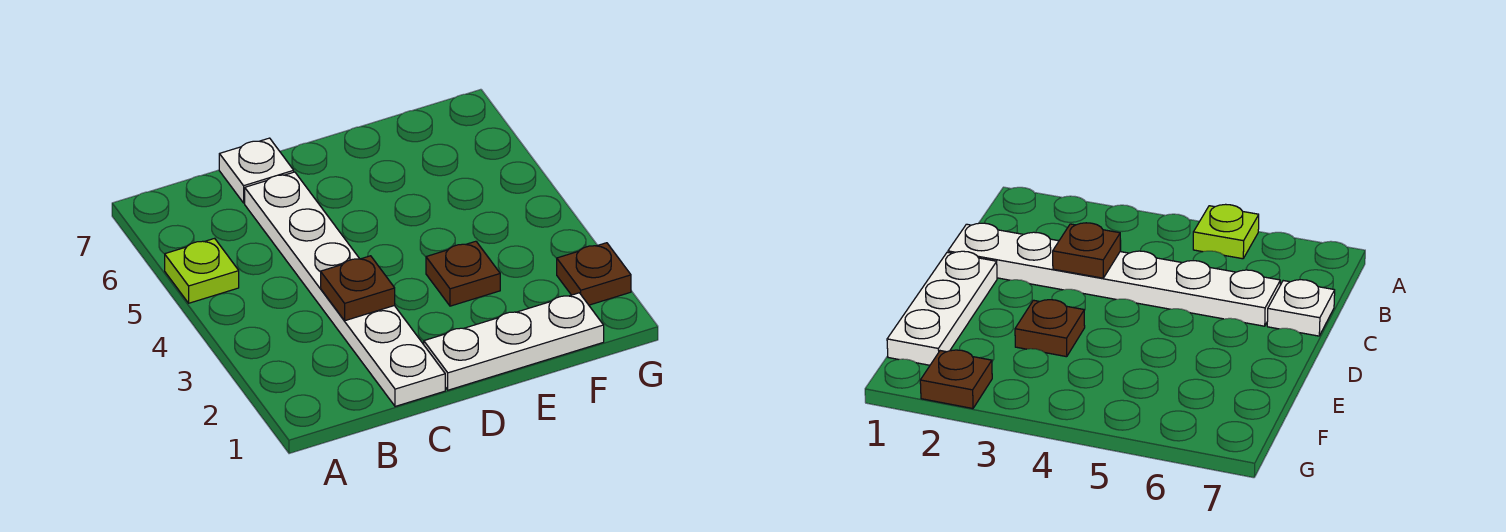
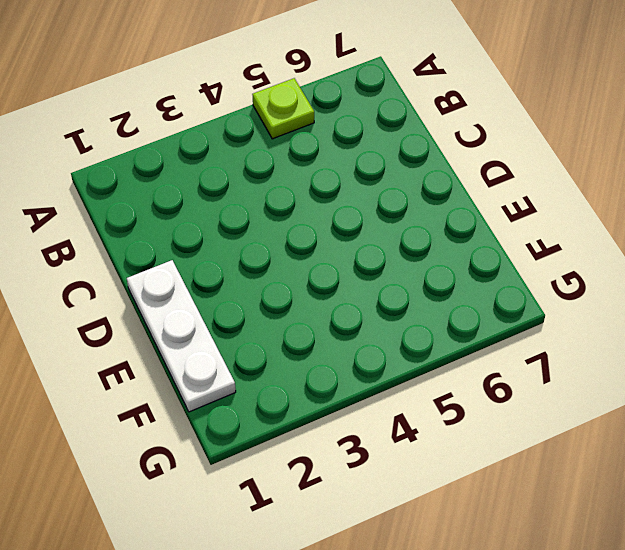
none -> white plate C1:C6 level 1
none -> white plate C7 level 1

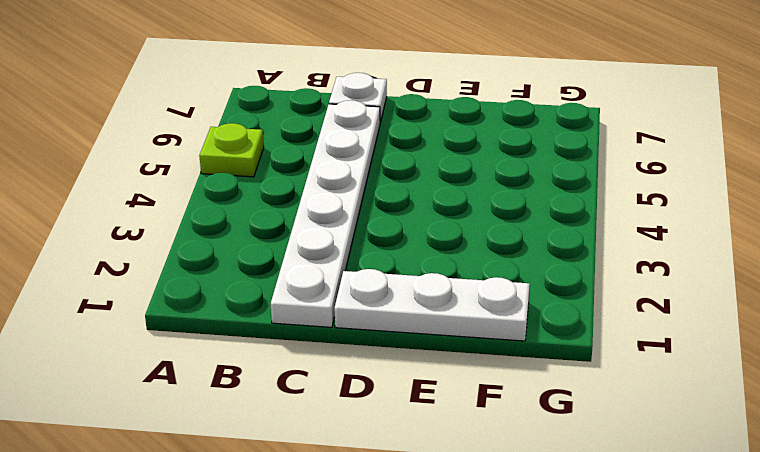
none -> brown plate E3 level 1
none -> brown plate G2 level 1

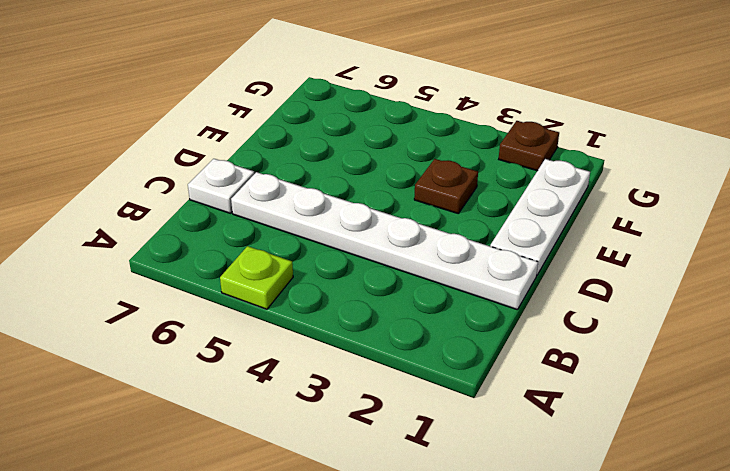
none -> brown plate C3 level 2

